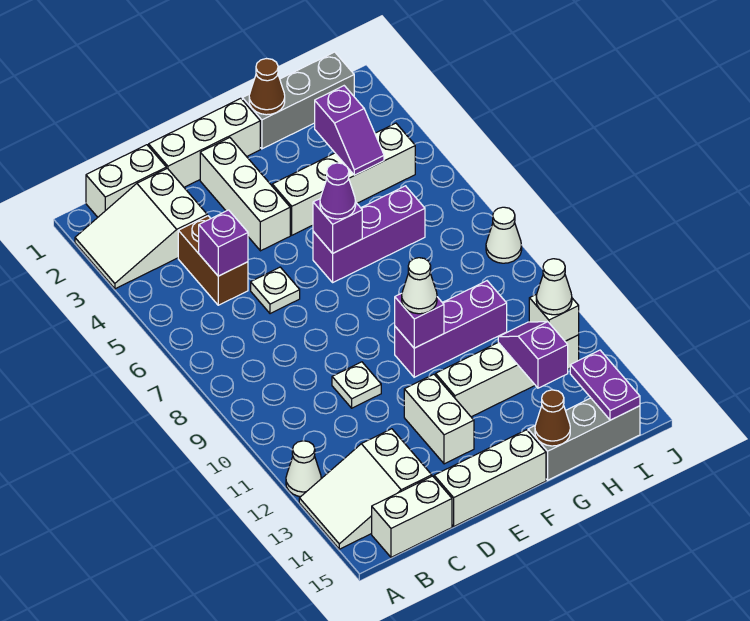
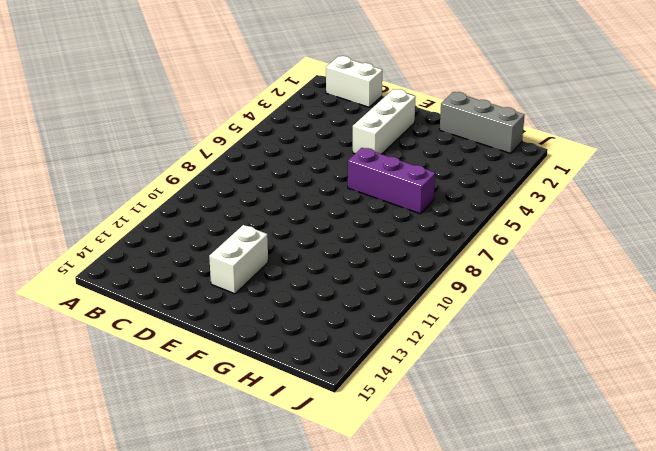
none -> white slope A2:C3 level 1 top C
none -> white cone A12 level 1
none -> white slope A13:C14 level 1 top C
none -> white brick B15:C15 level 1

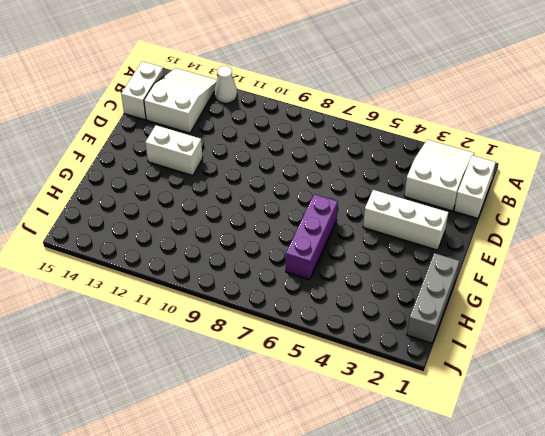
none -> brown brick C4:C5 level 1
none -> white brick D1:F1 level 1
none -> white plate D6 level 1
none -> white plate D10 level 1

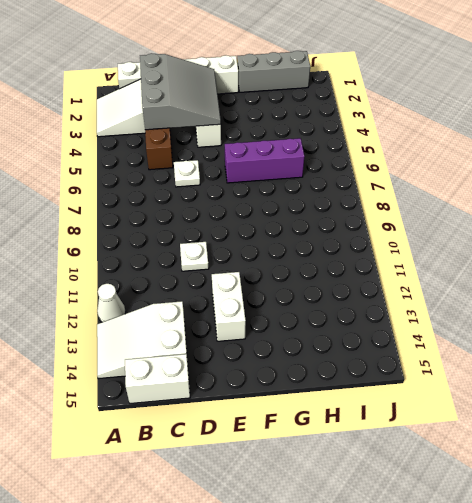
grey slope C2:E4 level 2 top C -> none
none -> white brick D15:F15 level 1
none -> white brick F4:I4 level 1
none -> purple brick F10:H10 level 1
none -> white brick F12:I12 level 1

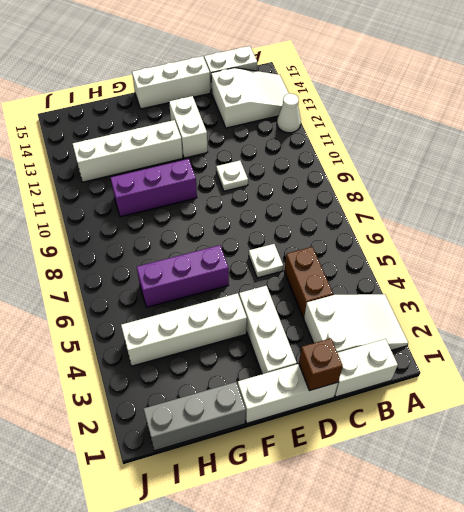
brown brick D1 level 2 -> none
none -> grey brick G15:I15 level 1
none -> white cone J8 level 1
none -> purple brick C5 level 2
none -> purple brick F6 level 2

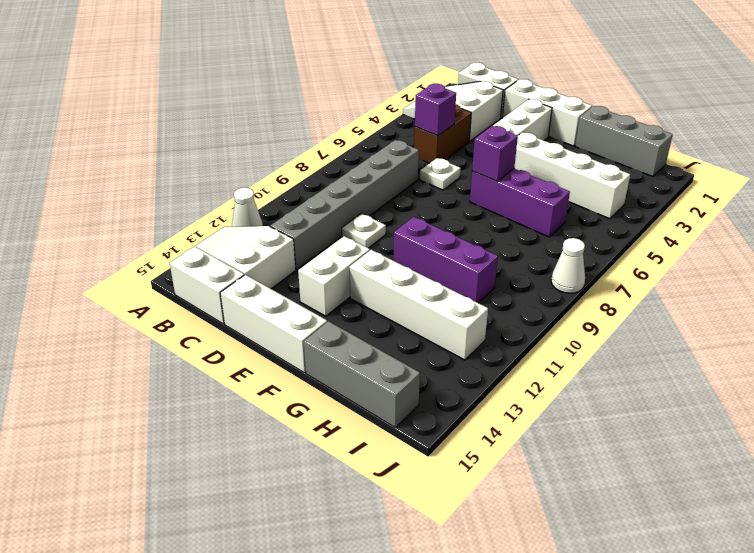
grey brick C7:C12 level 1 -> none
none -> purple brick F10 level 2
none -> brown cone G1 level 2
none -> brown cone G15 level 2
none -> purple slope H3:H4 level 2 top 3

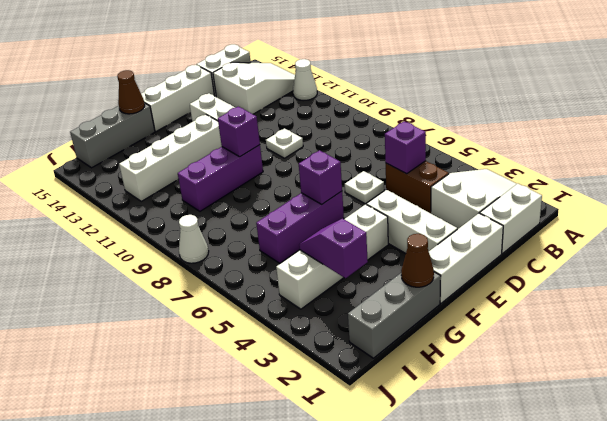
none -> purple slope H12:H13 level 2 top 13
none -> white brick I12 level 2
none -> purple plate I14:I15 level 2
none -> purple cone F6 level 3

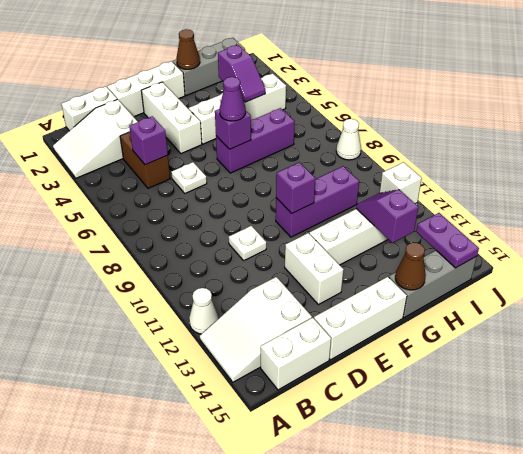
none -> white cone F10 level 3
none -> white cone I12 level 3

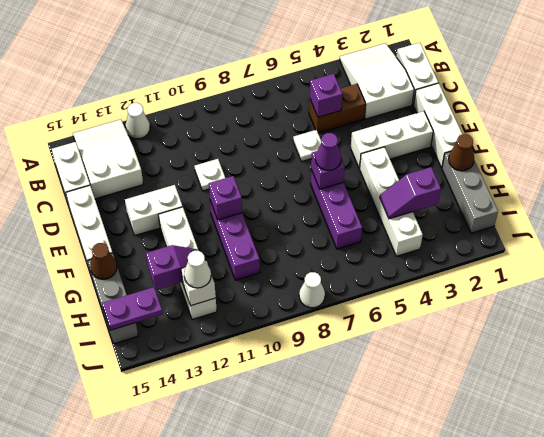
none -> white cone F10 level 3

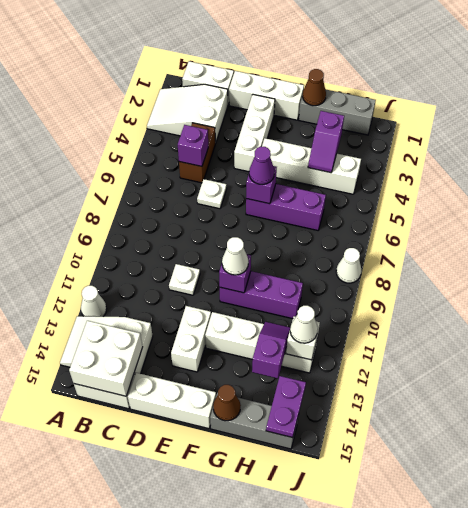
white brick B14:C15 level 2 -> none

